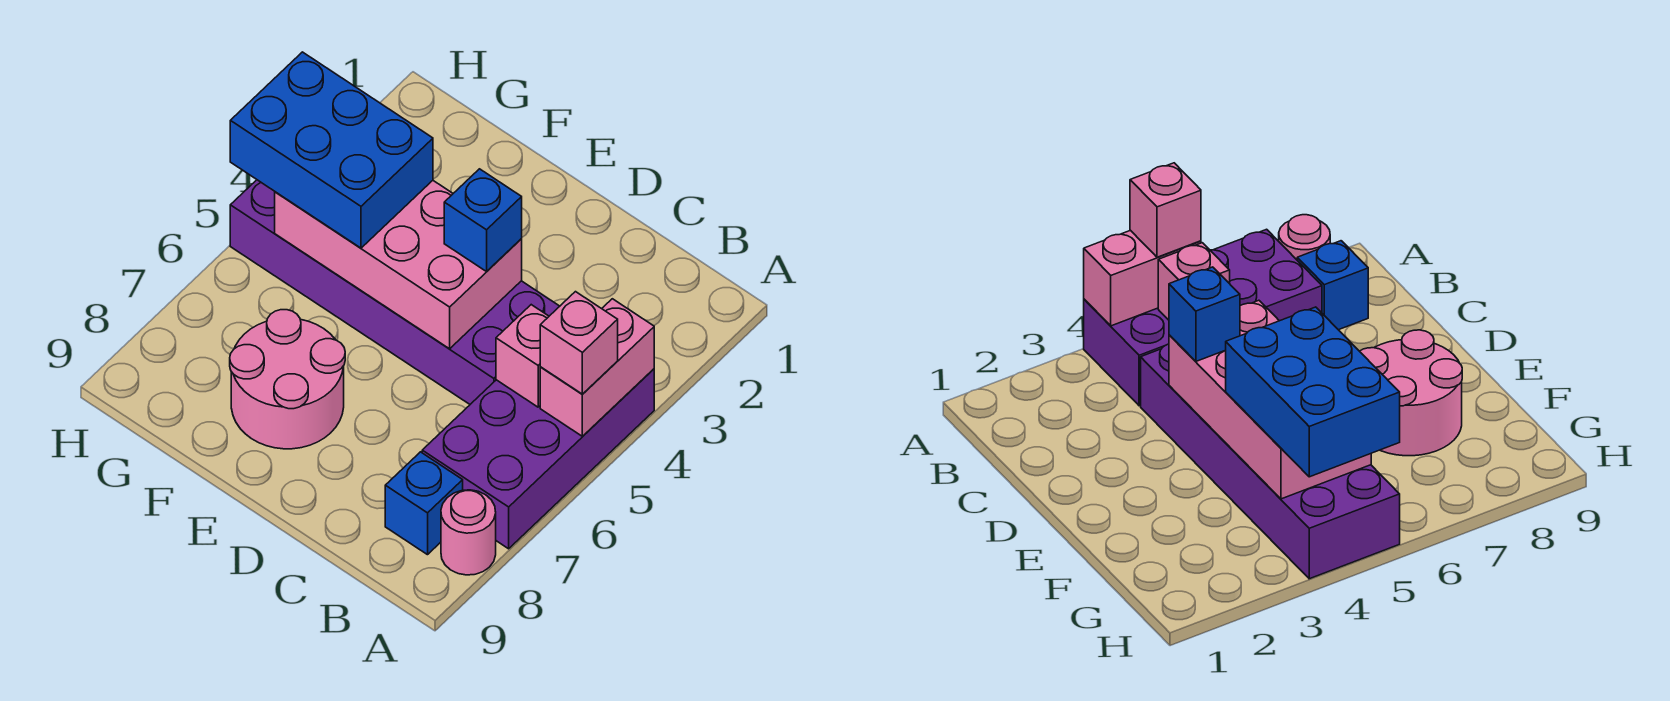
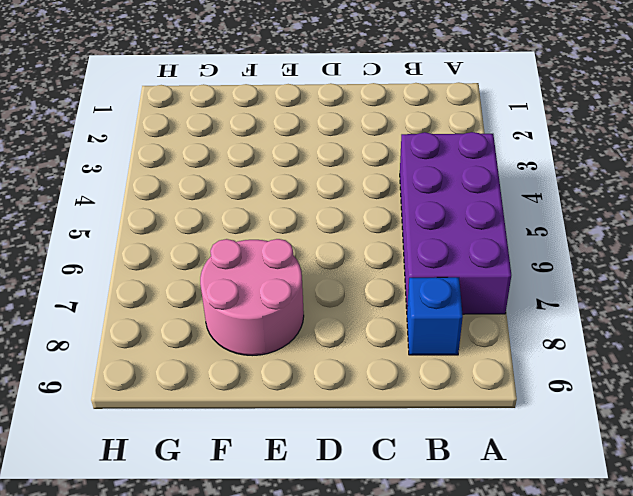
none -> pink round brick A8 level 1
none -> purple brick C4:H5 level 1

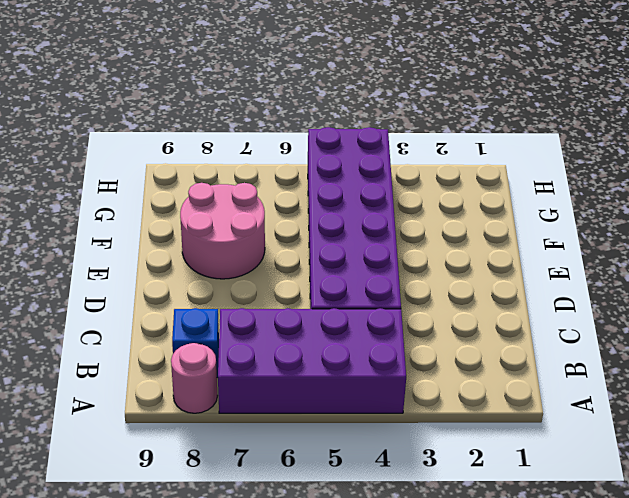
none -> pink brick A4:A5 level 2
none -> pink brick B5 level 2

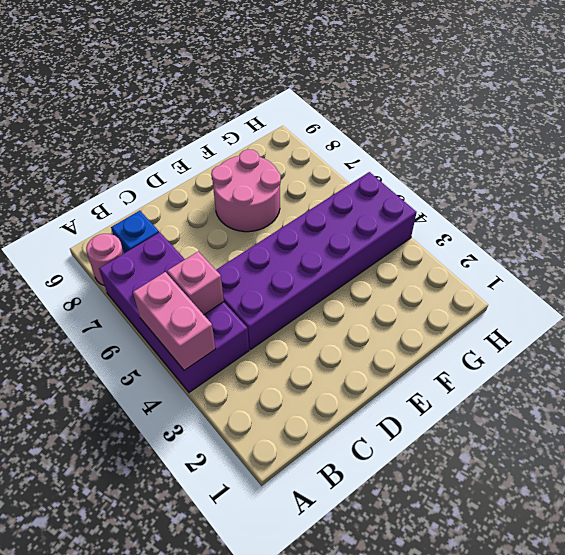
none -> pink brick D4:G5 level 2
none -> pink brick A5 level 3

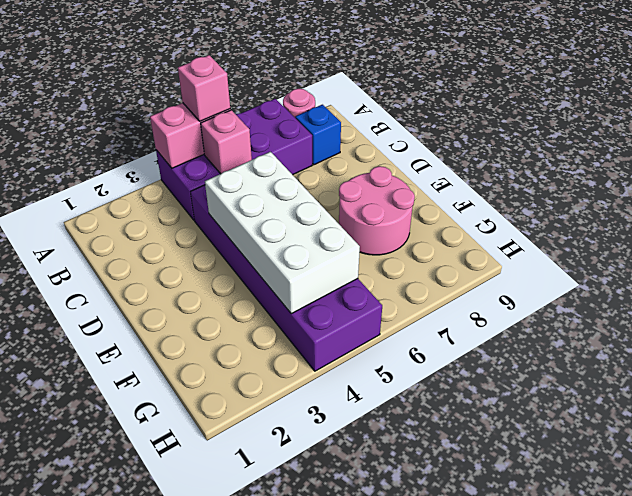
white brick D4:G5 level 2 -> pink brick D4:G5 level 2
none -> blue brick D4 level 3
none -> blue brick F4:H5 level 3

